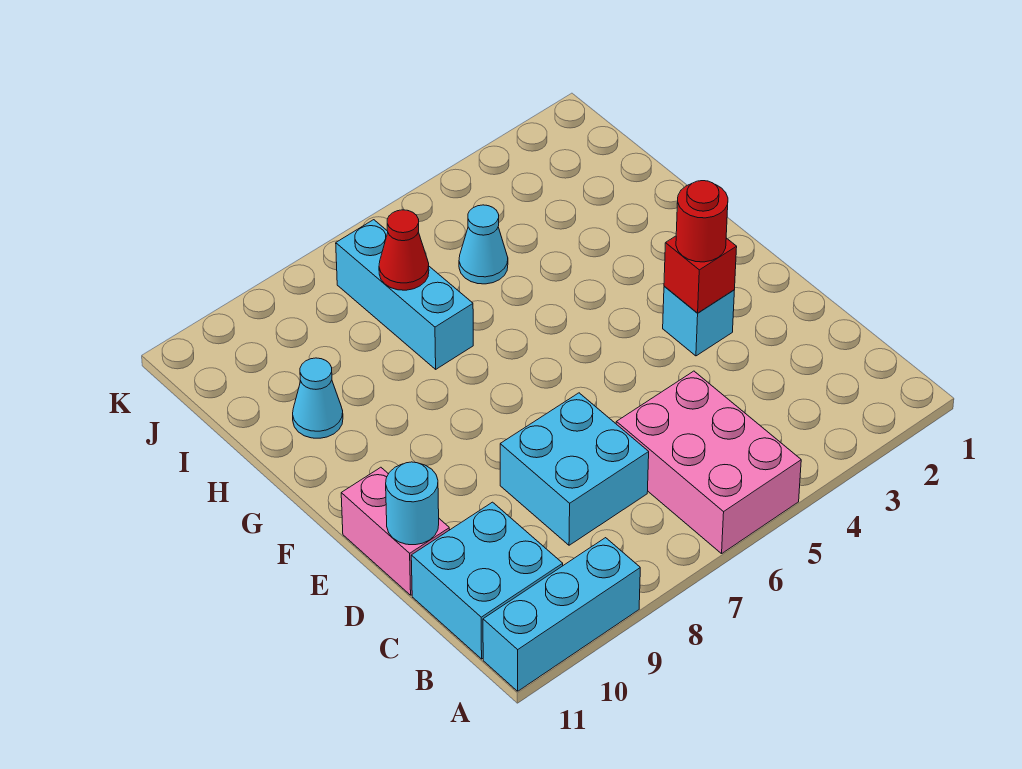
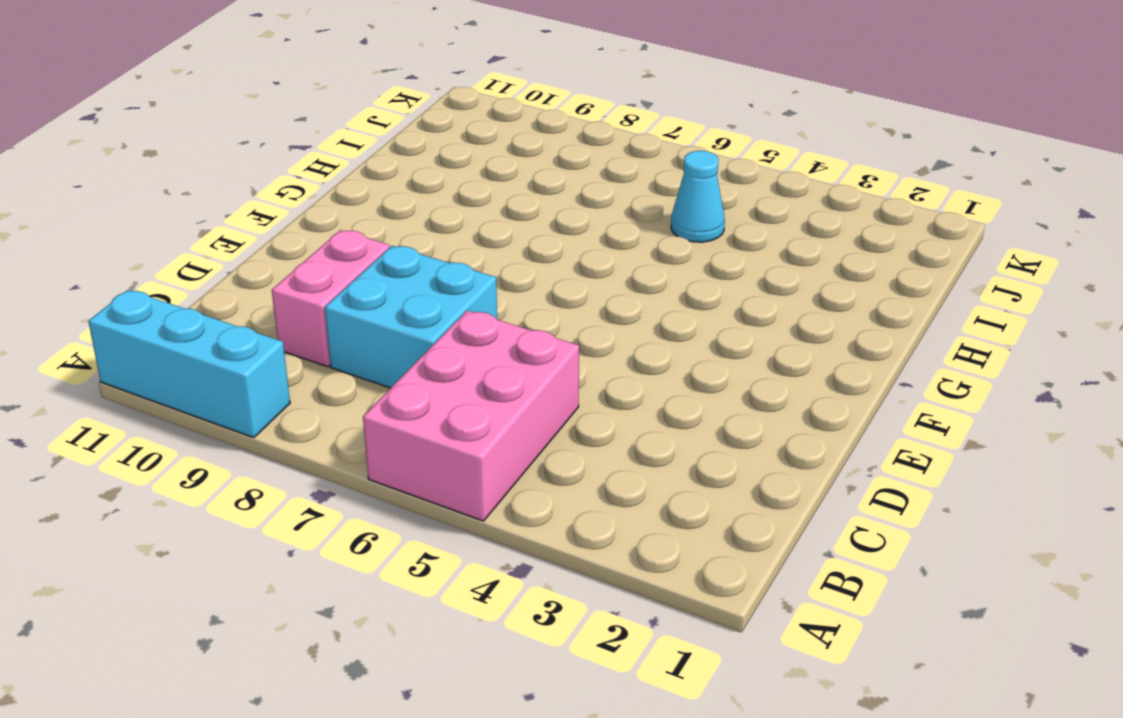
pink brick C9:D9 level 1 -> pink brick D11:E11 level 1
none -> cyan brick B10:C11 level 1
none -> cyan brick E3 level 1
none -> cyan brick H7:J7 level 1

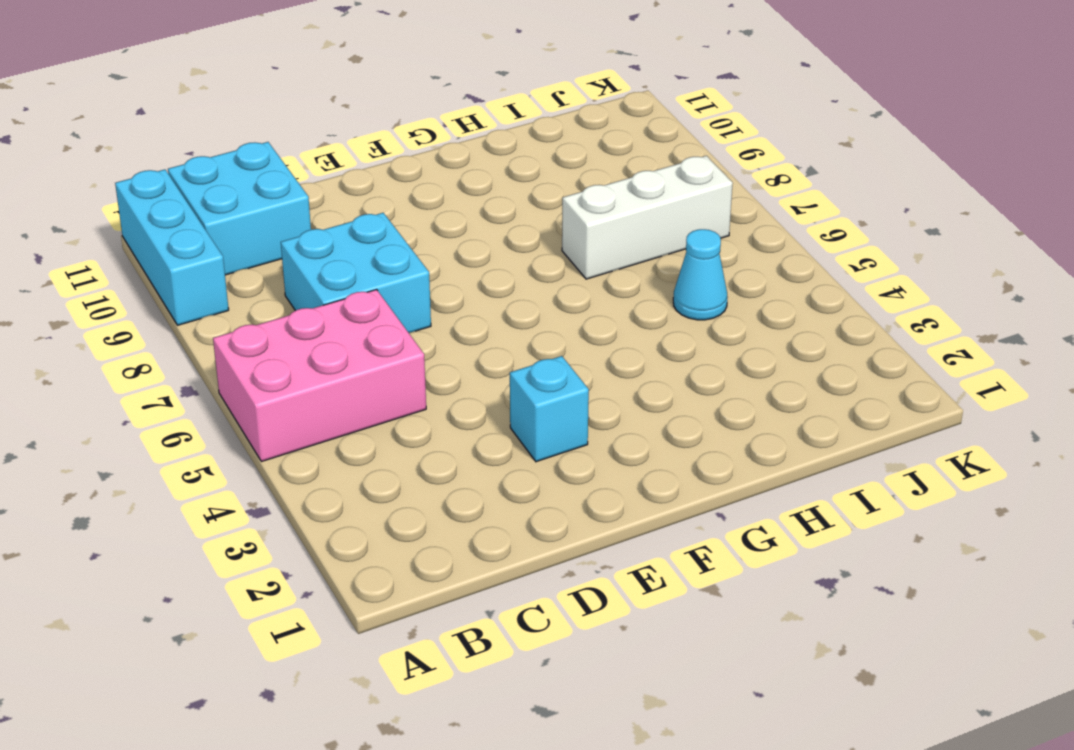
white brick H7:J7 level 1 -> cyan brick H7:J7 level 1
none -> pink brick D11:E11 level 1
none -> cyan cone H10 level 1
none -> cyan round brick D11 level 2

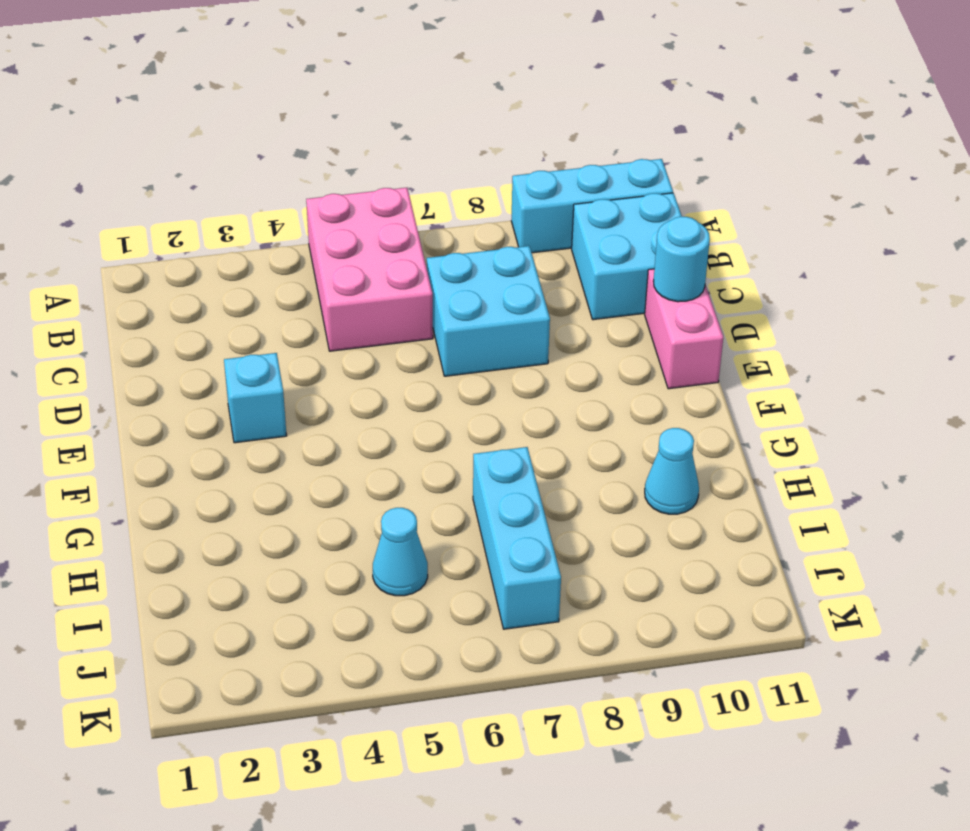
none -> red brick E3 level 2
none -> red cone I7 level 2
none -> red round brick E3 level 3

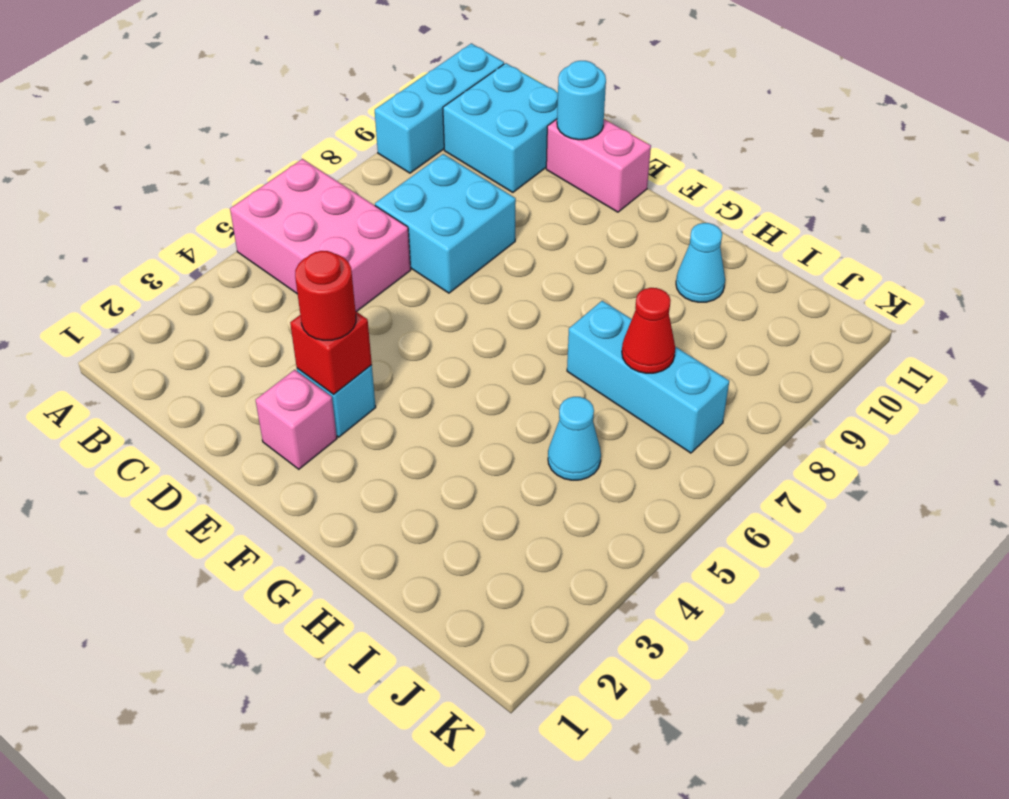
pink brick E2 level 1 -> none

